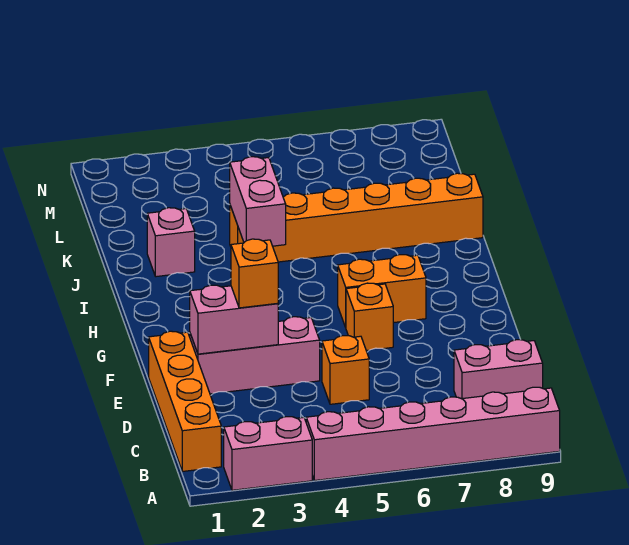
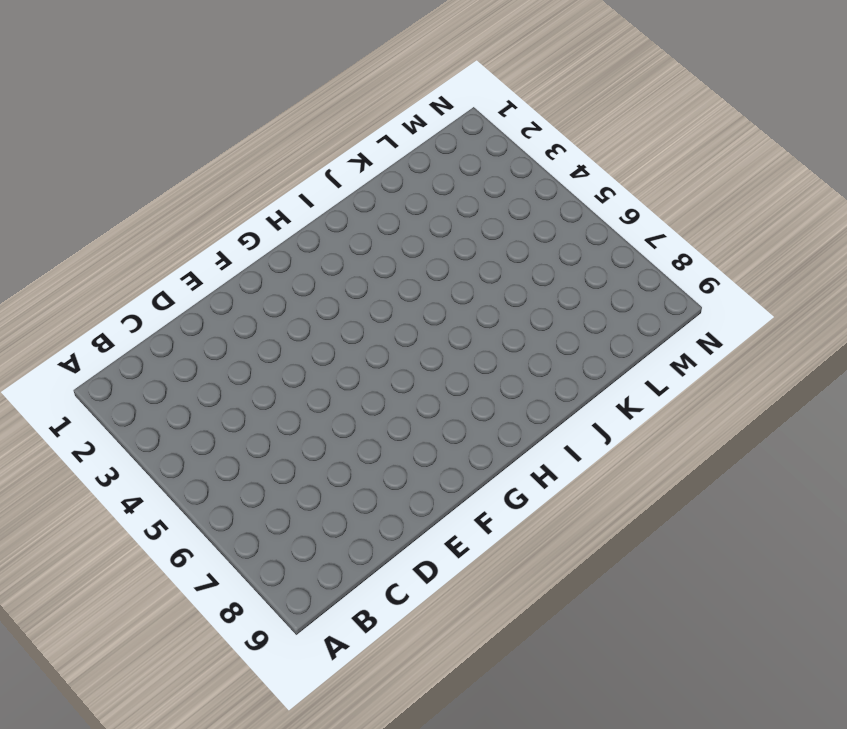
none -> pink brick A2:A3 level 1
none -> pink brick A4:A9 level 1
none -> orange brick B1:E1 level 1

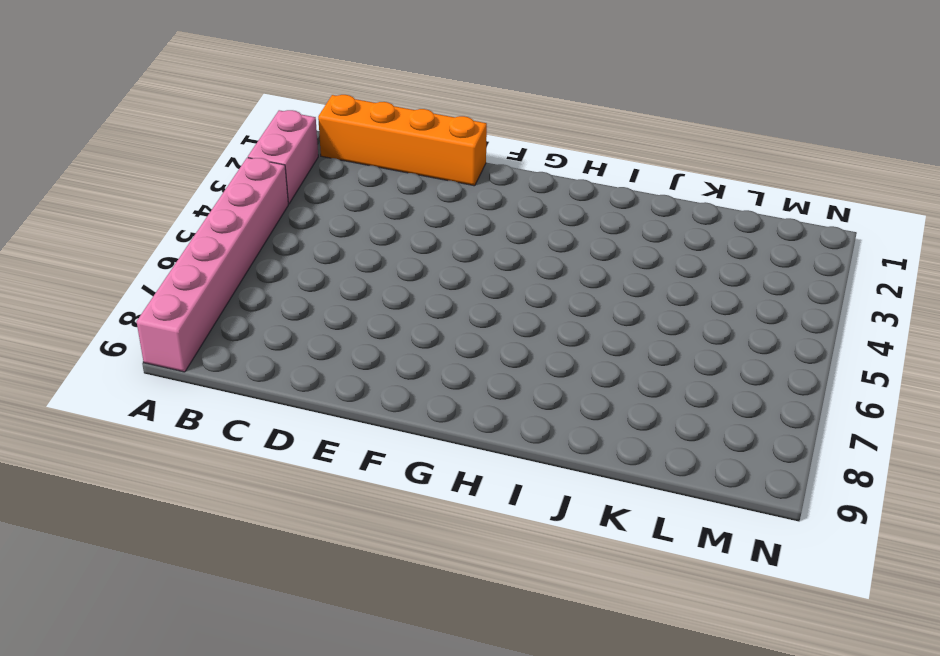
none -> pink brick C8:C9 level 1
none -> orange brick D5 level 1
none -> pink brick E2:E4 level 1

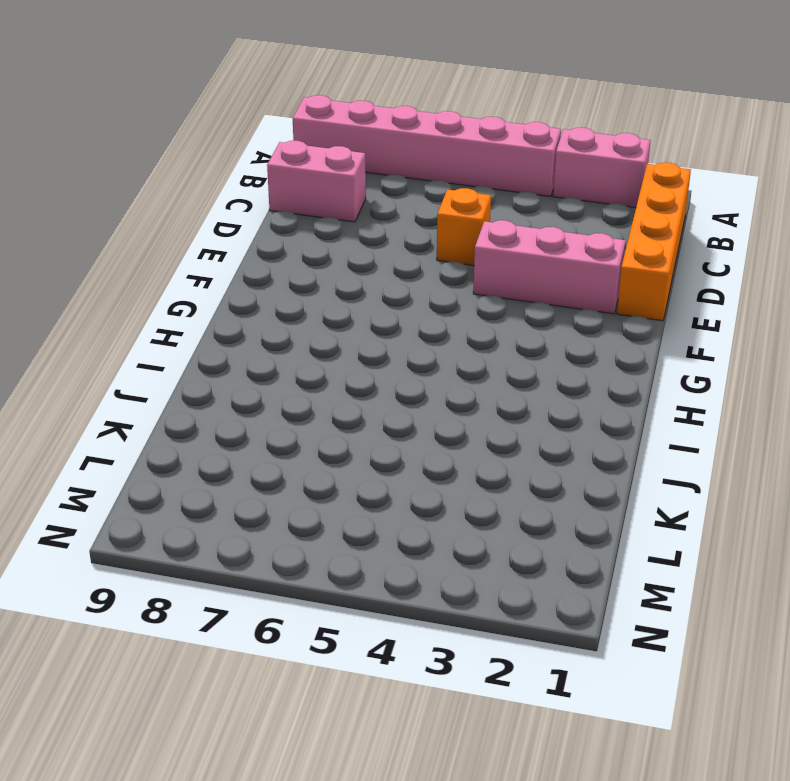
none -> orange brick F6 level 1
none -> orange brick G6:G7 level 1
none -> pink brick J2 level 1

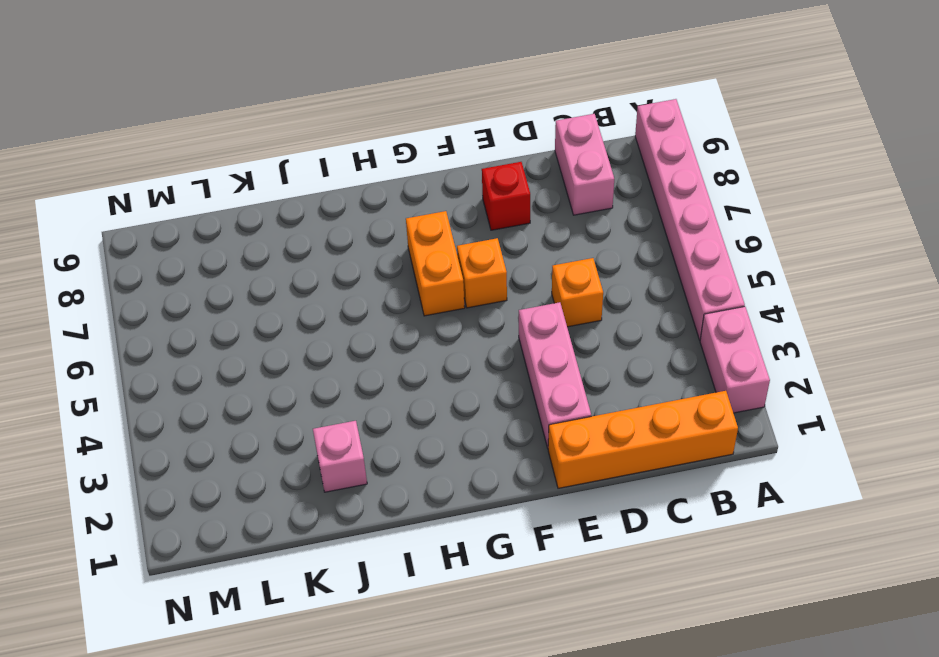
red brick E8 level 1 -> none
none -> orange brick J4:J9 level 1
none -> pink brick E2:E3 level 2
none -> pink brick I4:J4 level 2

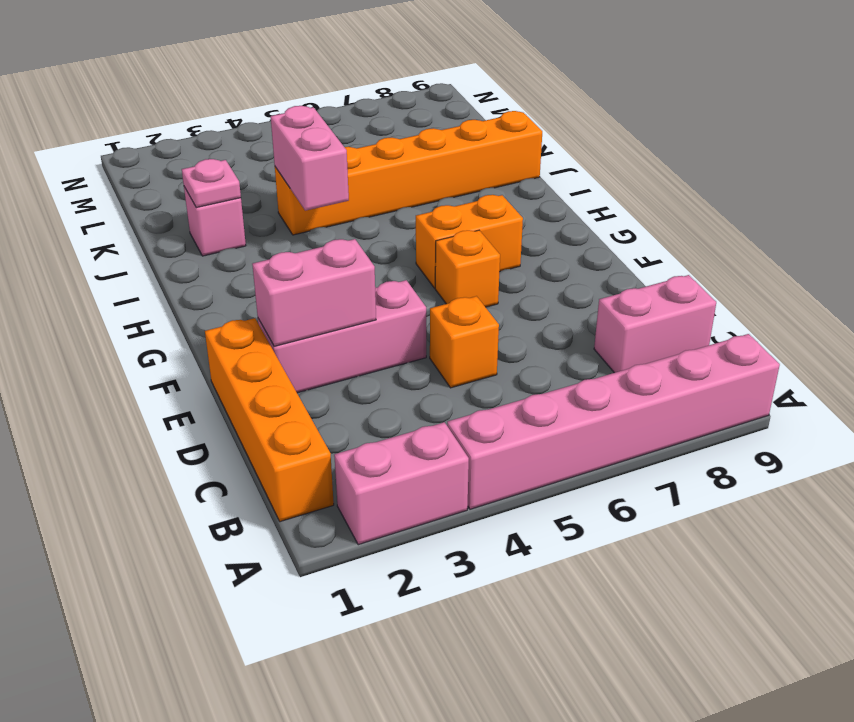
pink plate J2 level 2 -> none
none -> orange brick E3 level 3

